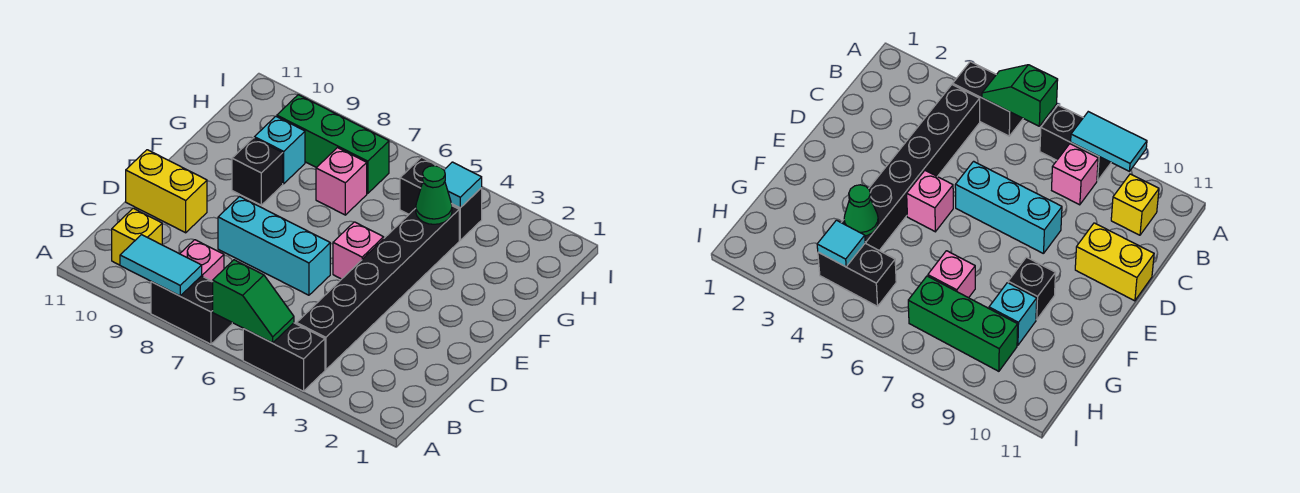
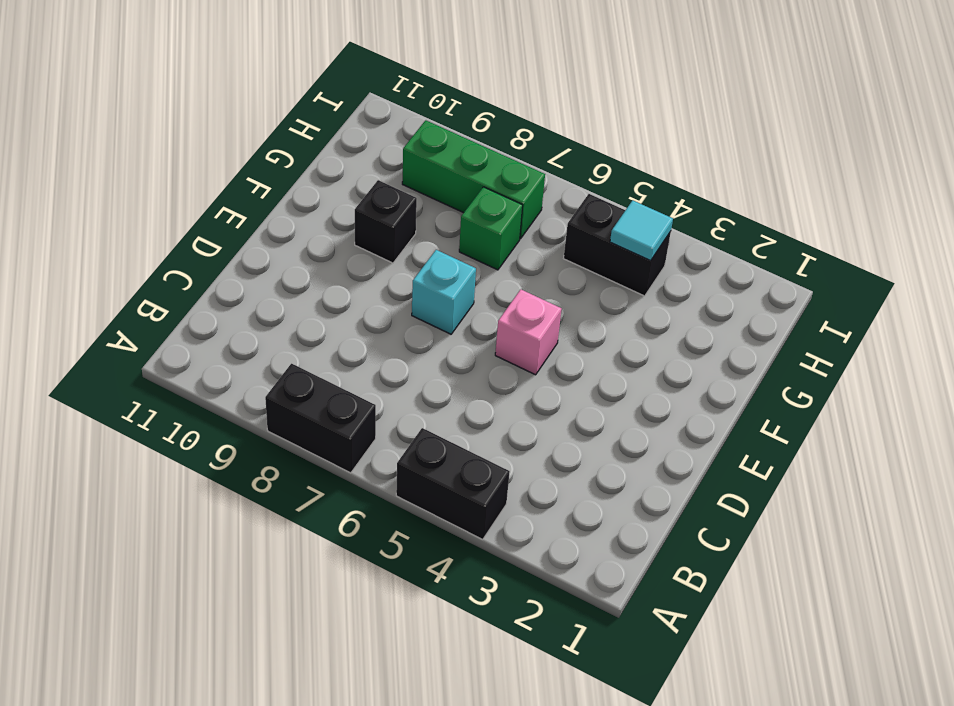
cyan brick E7 level 1 -> cyan brick G9 level 1
green brick G7 level 1 -> pink brick G7 level 1
none -> black brick B4:G4 level 1
none -> pink brick B8 level 1
none -> yellow brick B10 level 1

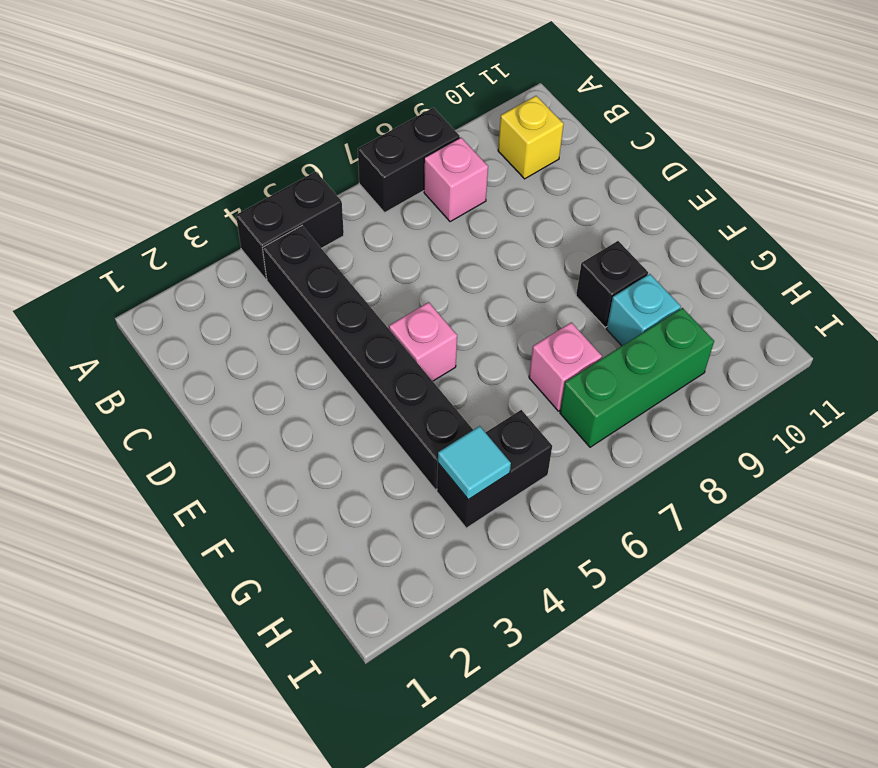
none -> cyan brick D6:D8 level 1
none -> yellow brick D10:D11 level 1
none -> green slope A5:A6 level 2 top 6

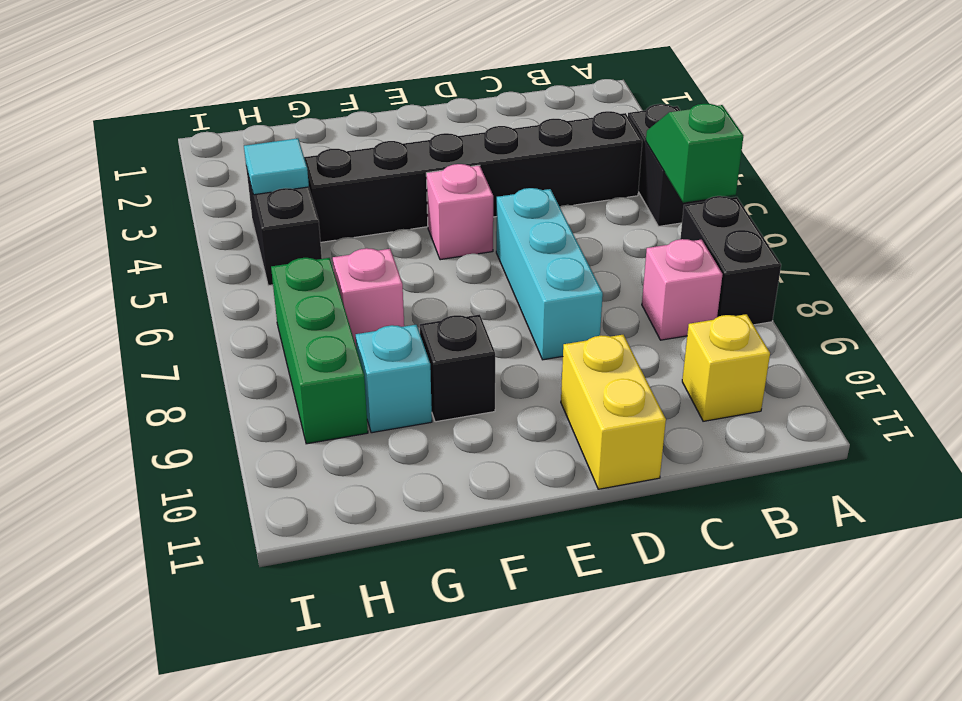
none -> cyan tile A8:A9 level 2
none -> green cone G4 level 2

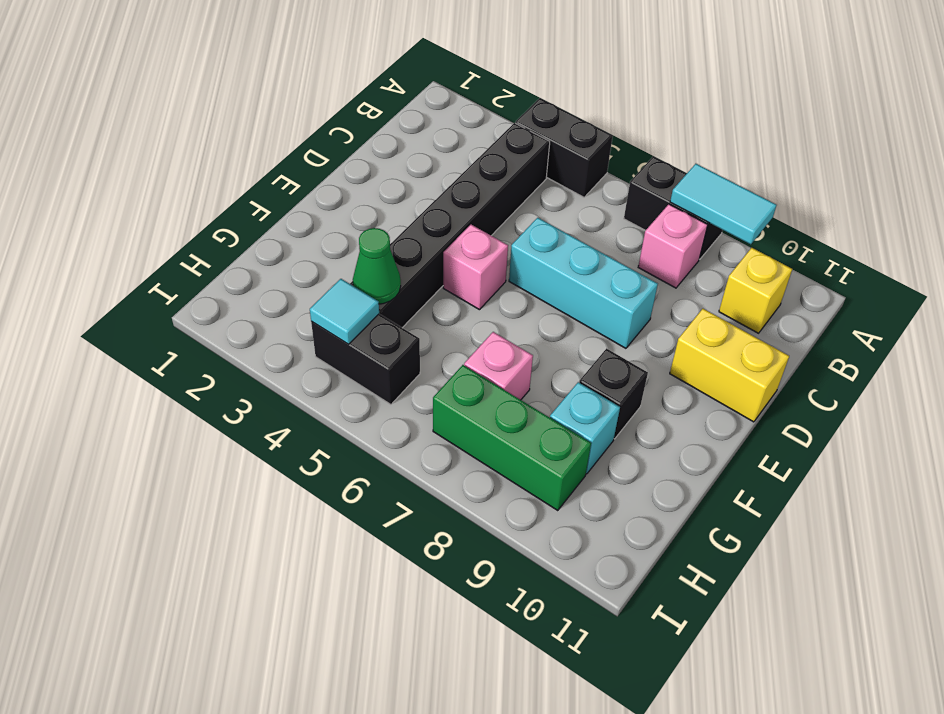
none -> green slope A5:A6 level 2 top 6

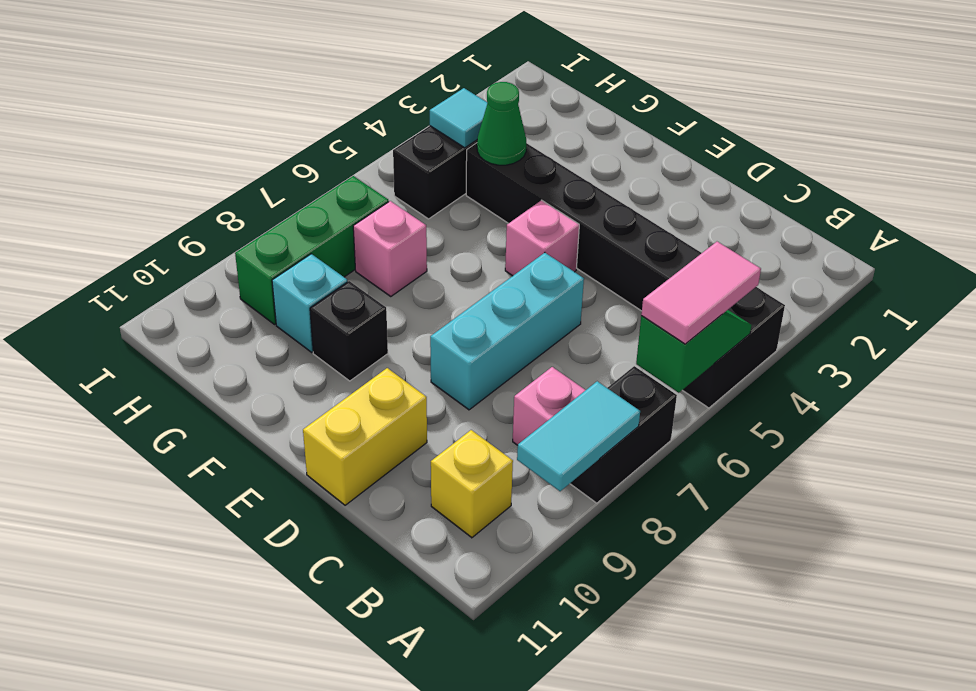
pink tile A5:A6 level 3 -> none

